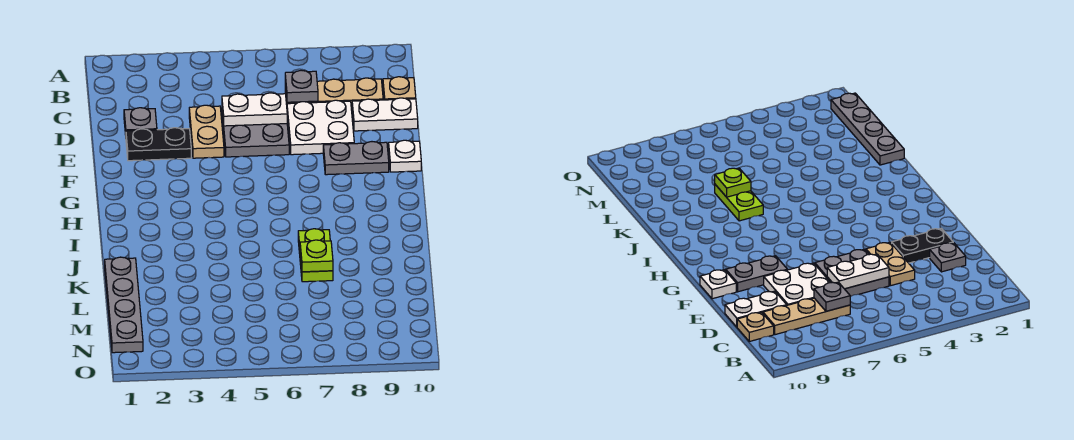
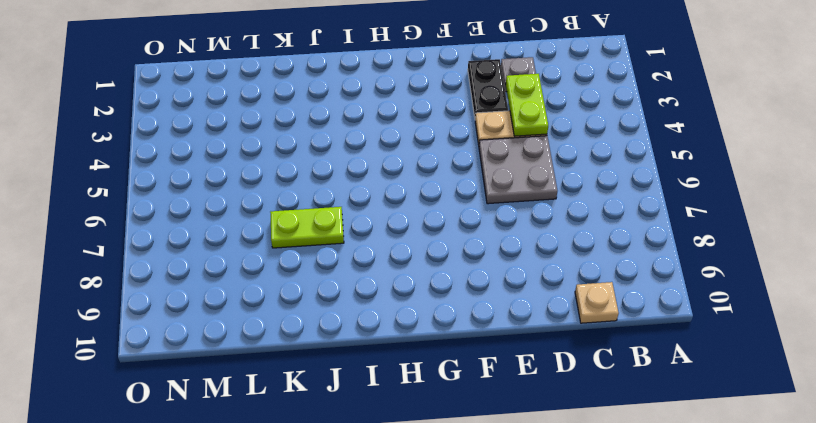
lime plate D3:D4 level 2 -> none
none -> tan plate C7:C9 level 1
none -> white plate D7:E8 level 1
none -> white plate D9:D10 level 1

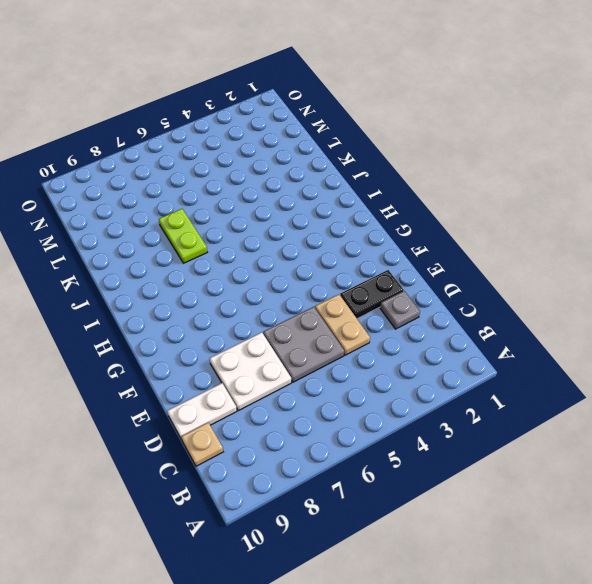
none -> tan plate C7:C9 level 1
none -> grey plate F8:F9 level 1
none -> white plate F10 level 1

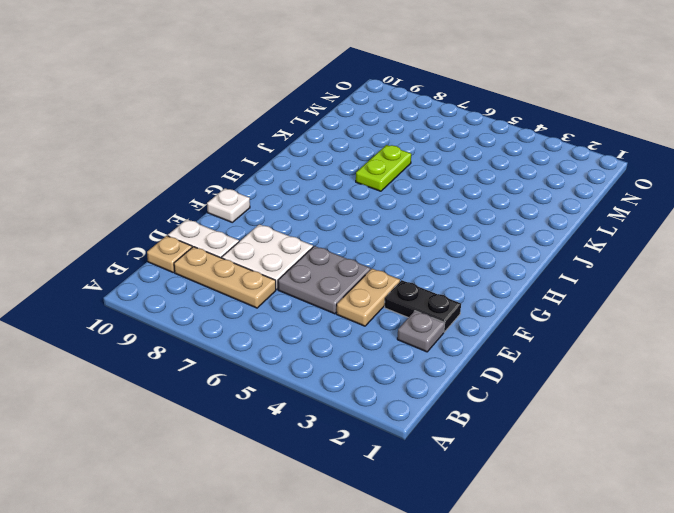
none -> grey plate F8:F9 level 1
none -> grey plate K1:N1 level 1
none -> grey plate C7 level 2

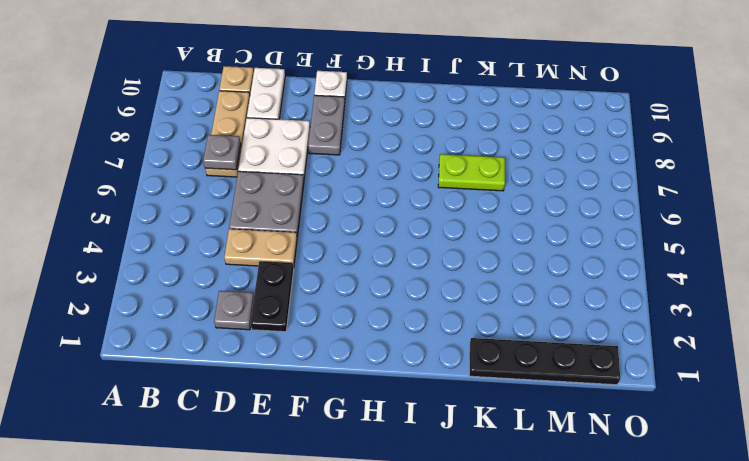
black plate K1:N1 level 1 -> grey plate K1:N1 level 1
none -> white plate D5:D6 level 2
none -> lime plate K7 level 2

